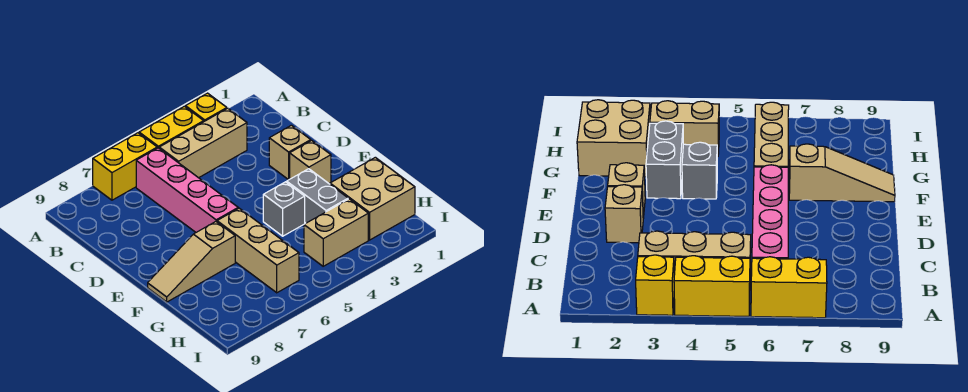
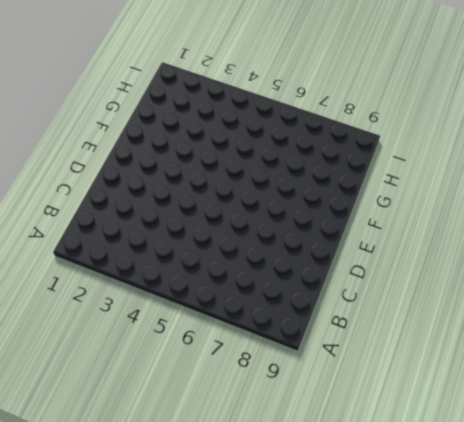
none -> yellow brick A3 level 1
none -> yellow brick A4:A5 level 1
none -> yellow brick A6:A7 level 1

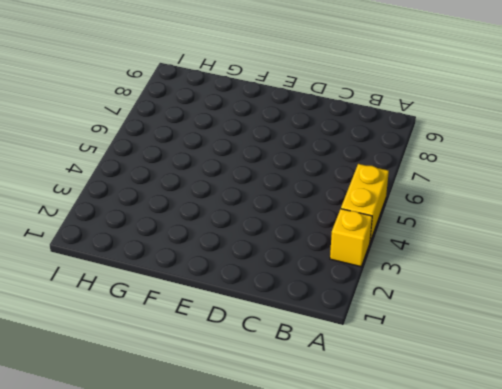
none -> yellow brick A6:A7 level 1
none -> tan brick B3:B5 level 1
none -> pink brick B6:E6 level 1

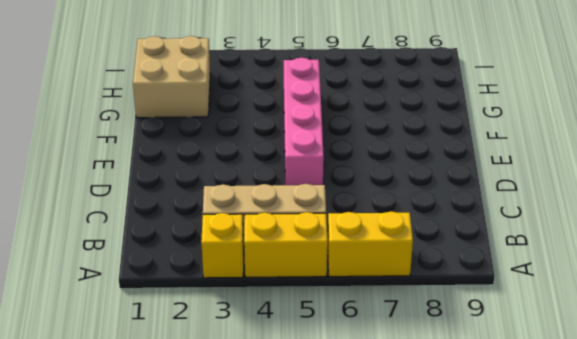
pink brick D5:G5 level 1 -> pink brick B6:E6 level 1
none -> tan brick D2 level 1
none -> tan brick E2 level 1
none -> grey brick F3:G3 level 1

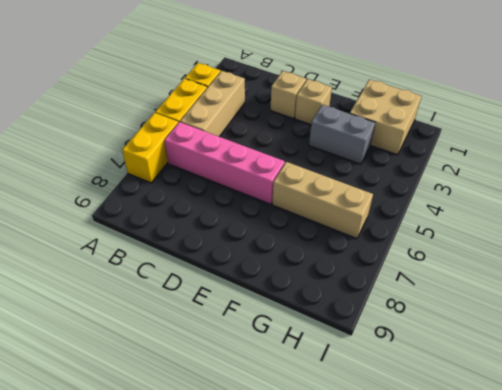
none -> grey brick F4 level 1
none -> tan slope F7:F9 level 1 top 7
none -> tan brick H3:H4 level 1

